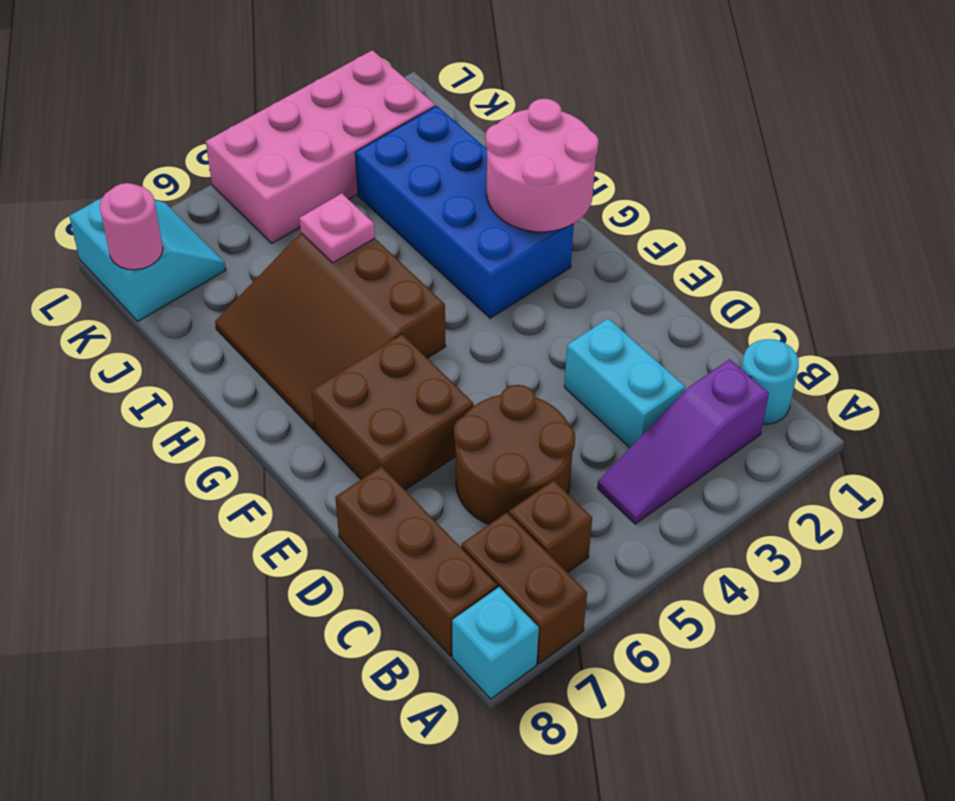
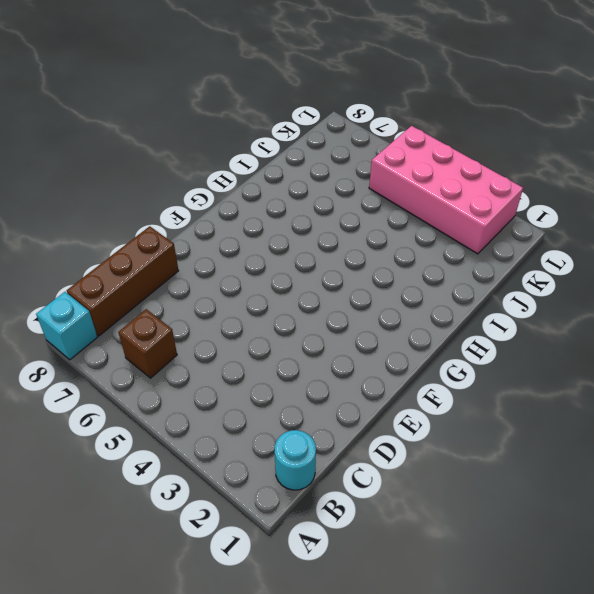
none -> brown brick A7:B7 level 1
none -> purple slope B2:B4 level 1 top 2
none -> cyan brick C3:D3 level 1

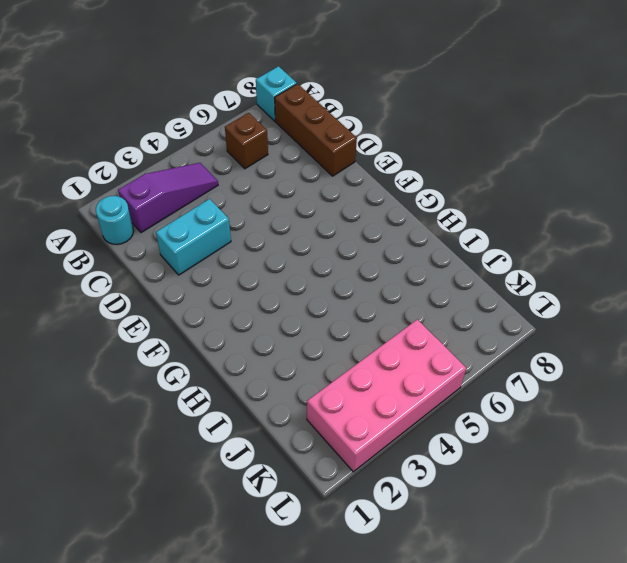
cyan brick D2:D3 level 1 -> cyan brick C3:D3 level 1
none -> brown brick A7:B7 level 1
none -> brown round brick C5:D6 level 1
none -> brown brick E6:F7 level 1

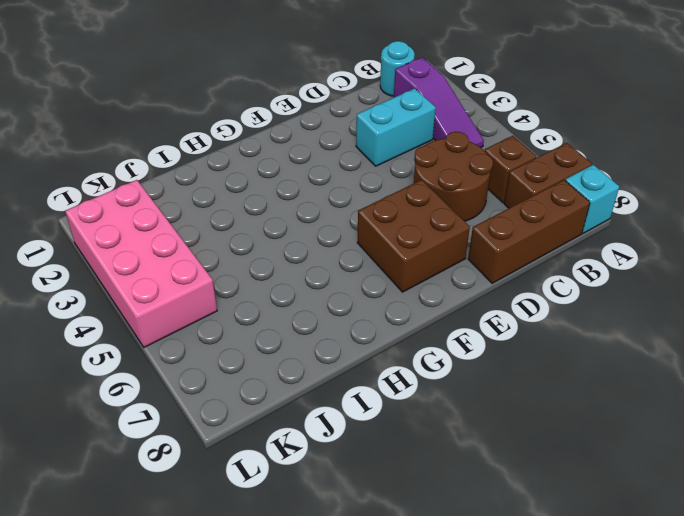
none -> blue brick G2:J3 level 1
none -> brown slope G5:I7 level 1 top 5
none -> cyan slope K7:L8 level 1 top 8

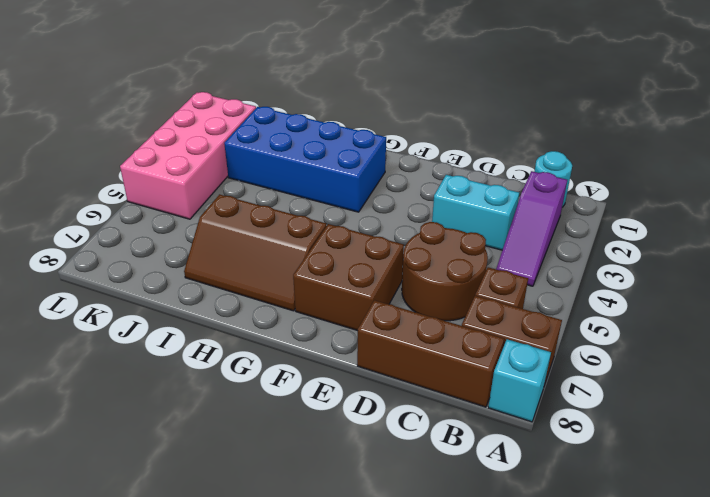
brown slope G6:I7 level 1 top 6 -> brown slope G5:I7 level 1 top 5
none -> cyan slope K7:L8 level 1 top 8
none -> pink round brick G1:H2 level 2
none -> pink plate I5 level 2

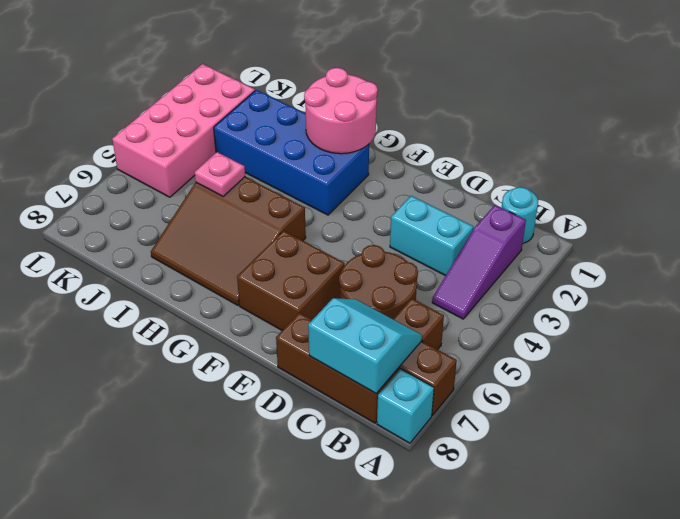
cyan slope B7:C8 level 2 top 8 -> cyan slope K7:L8 level 1 top 8
none -> pink round brick K8 level 2

